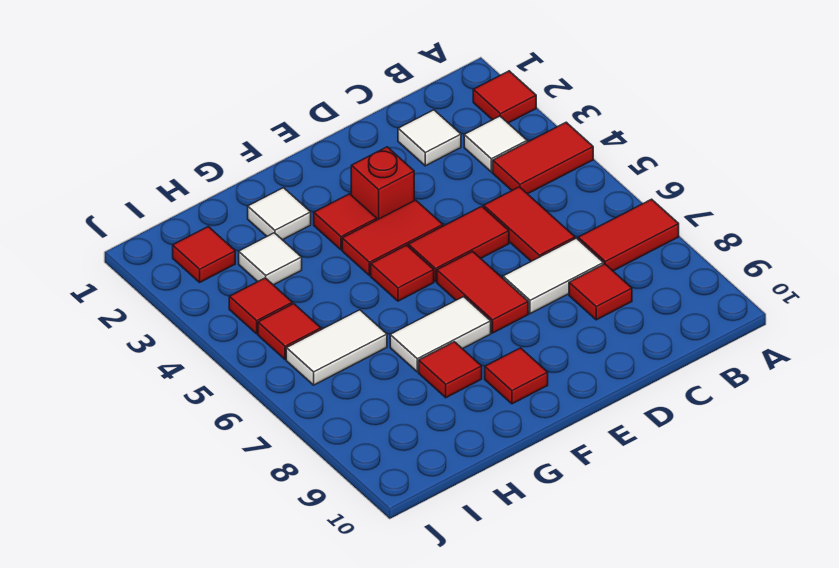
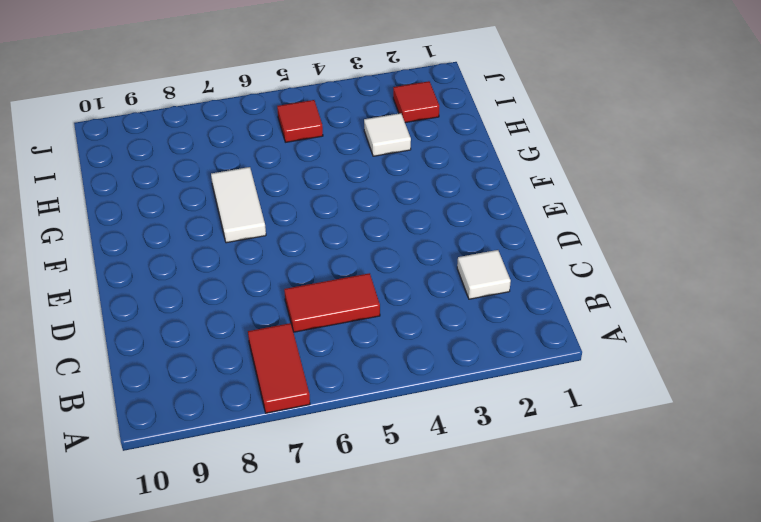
none -> red tile A2 level 1
none -> red tile A4:B4 level 1
none -> white tile B3 level 1

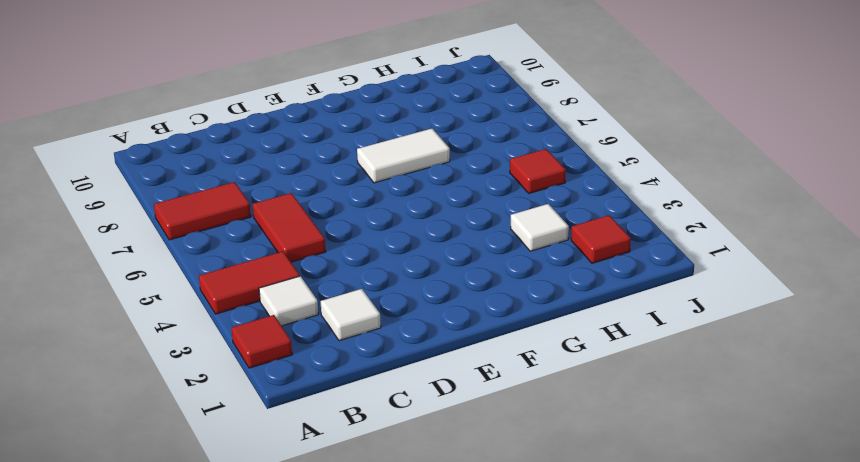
none -> white tile C7:D7 level 1
none -> red tile C8 level 1
none -> red tile D5:E5 level 1

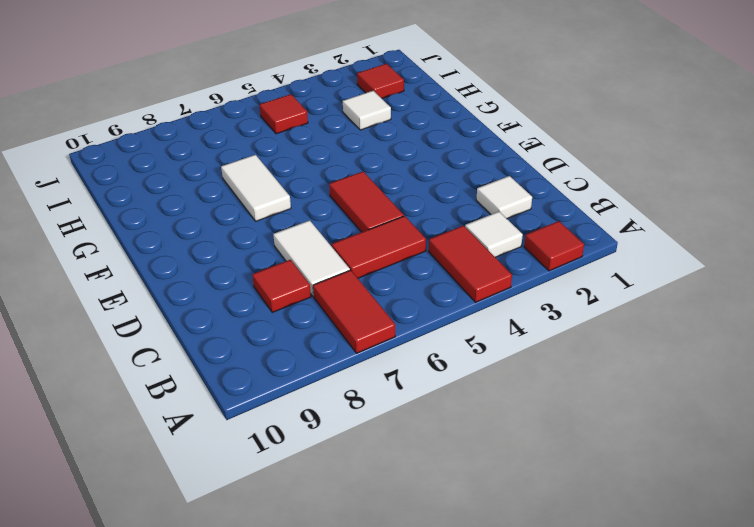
none -> red brick E3 level 1
none -> red tile E4:F4 level 1
none -> red tile E6:E7 level 1

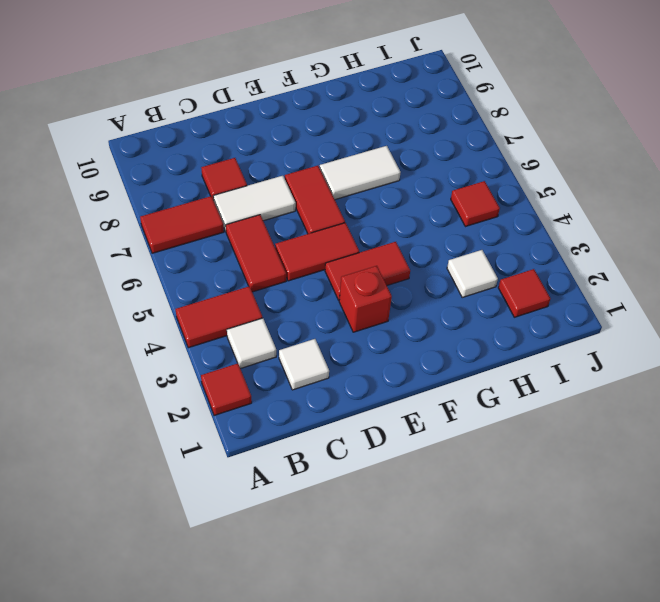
none -> red tile F3 level 1
none -> red tile F5 level 1
none -> red tile F9 level 1

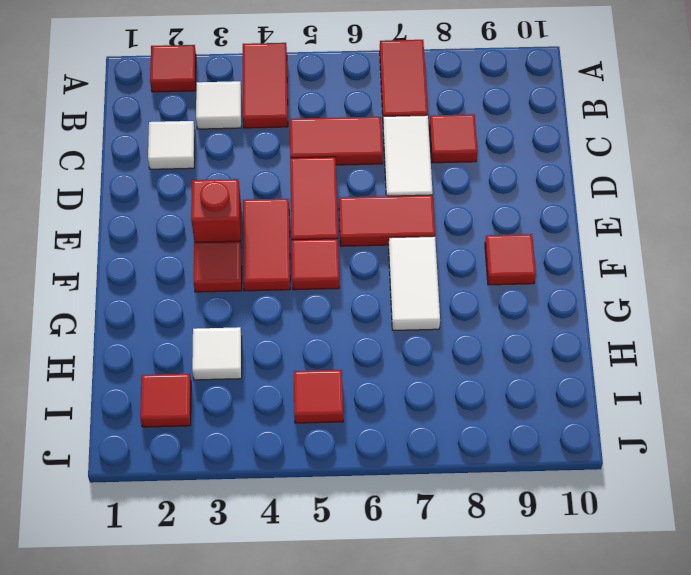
none -> white tile G2 level 1
none -> red tile G8 level 1
none -> white tile H6:I6 level 1

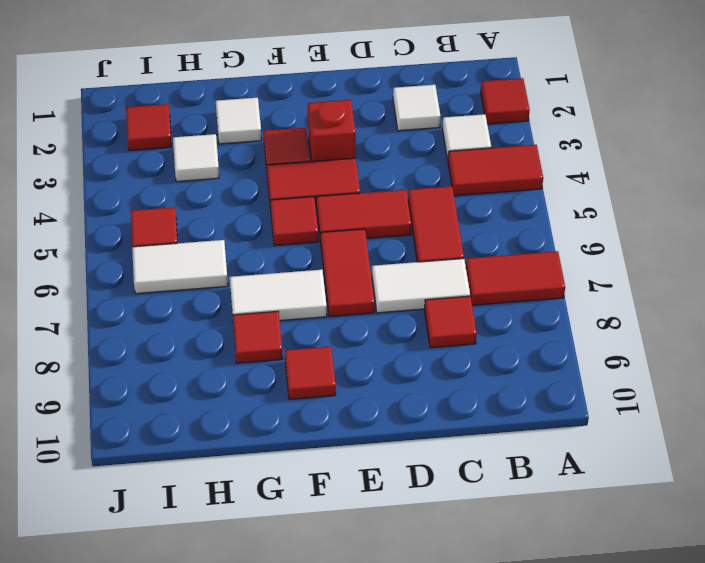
none -> red tile I4 level 1

